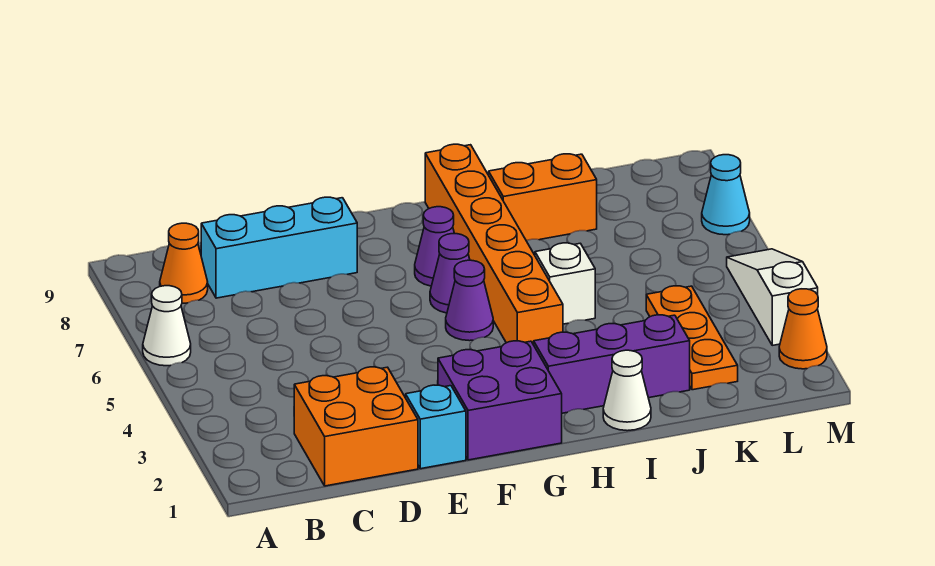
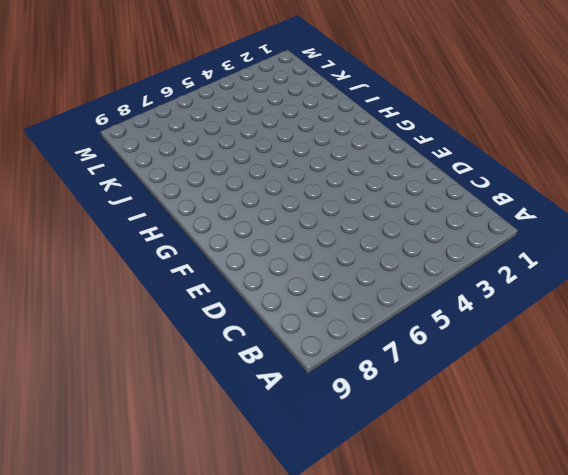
none -> white cone A6 level 1
none -> orange cone B8 level 1
none -> orange brick C1:D2 level 1

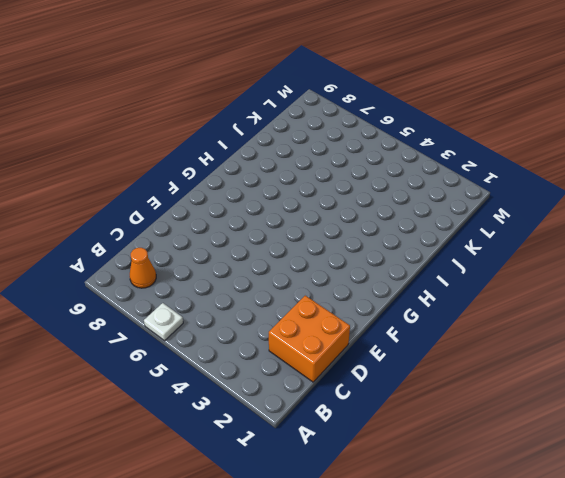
white plate A6 level 1 -> white cone A6 level 1
none -> cyan brick C8:E8 level 1
none -> cyan brick E1 level 1
none -> purple brick F1:G2 level 1

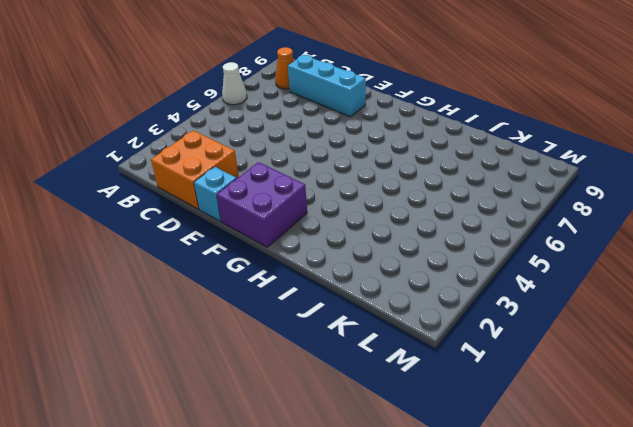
none -> purple cone G5 level 1
none -> purple cone G6 level 1
none -> purple cone G7 level 1

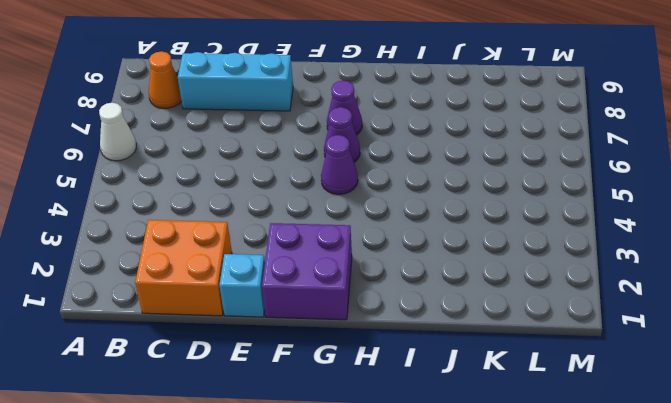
none -> purple brick H2:J2 level 1
none -> orange brick H4:H9 level 1
none -> white cone I1 level 1

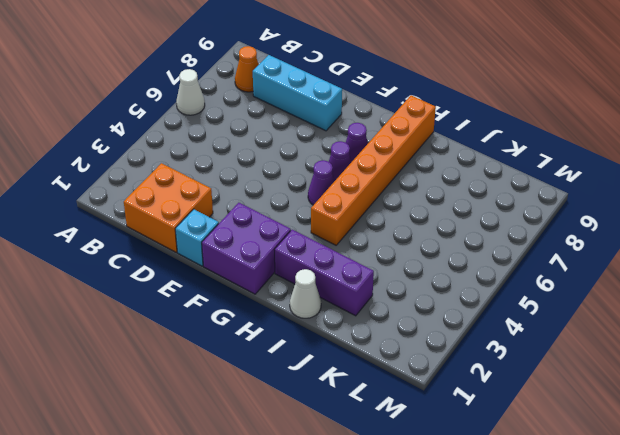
none -> white brick I5 level 1
none -> orange brick I8:J8 level 1
none -> orange plate K2:K4 level 1

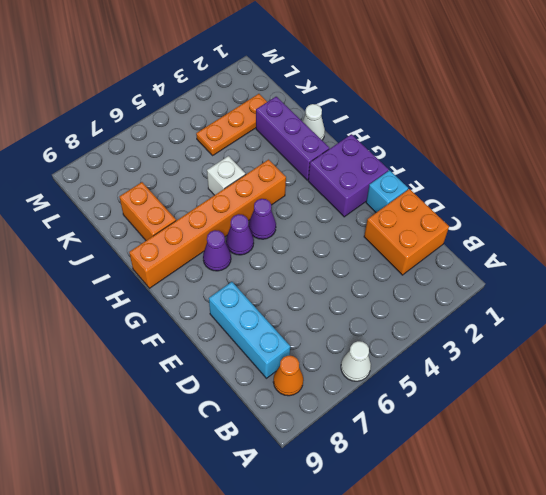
none -> orange cone M2 level 1
none -> white slope M3:M5 level 1 top 3
none -> cyan cone M7 level 1

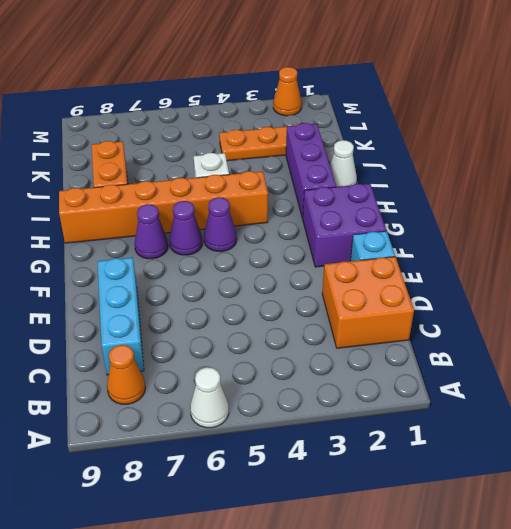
none -> white slope M3:M5 level 1 top 3
none -> cyan cone M7 level 1

